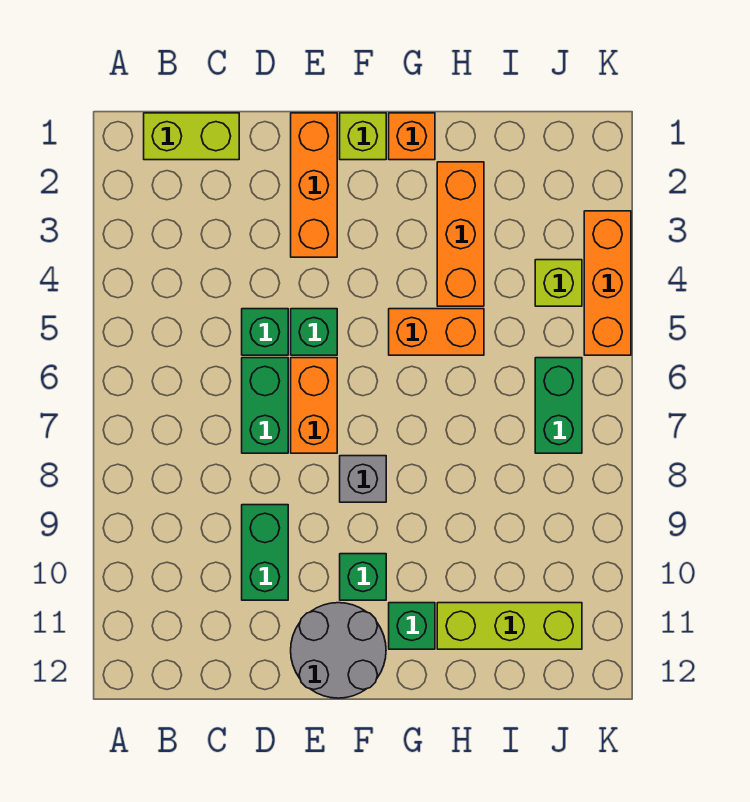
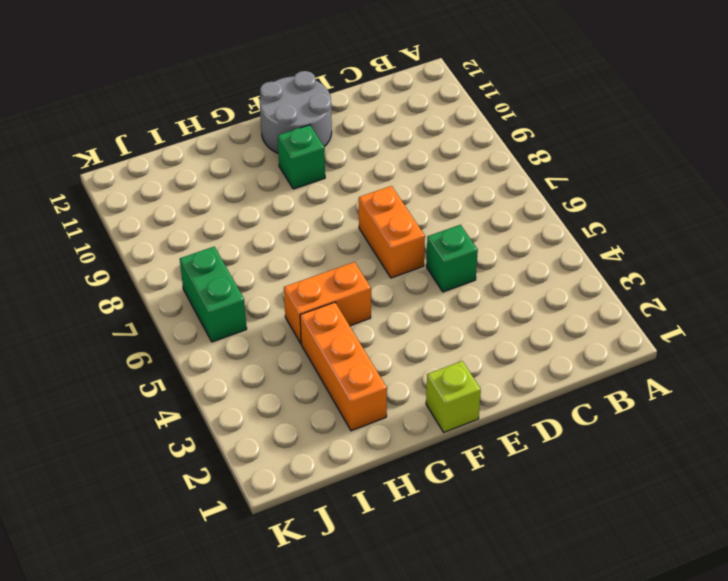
none -> lime brick B1:C1 level 1
none -> green brick D6:D7 level 1
none -> green brick D9:D10 level 1

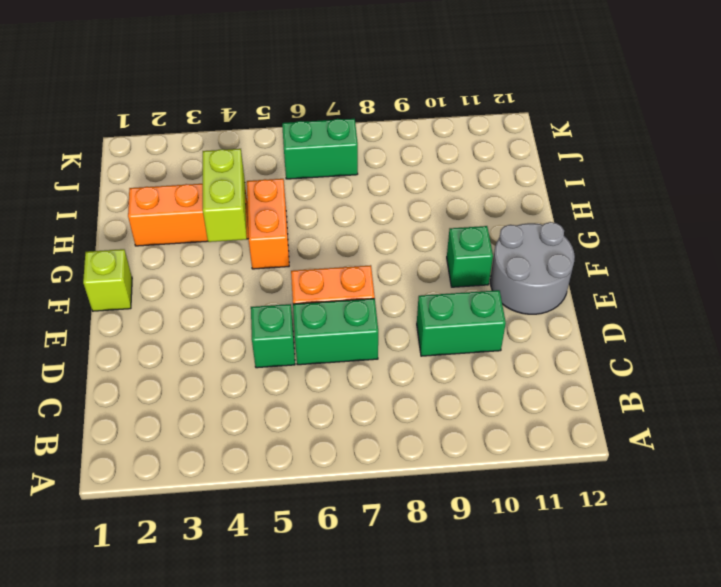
lime brick G4:H4 level 2 -> lime brick B1:C1 level 1
none -> orange brick E1:E3 level 1
none -> green brick E5 level 1
none -> grey brick F8 level 1

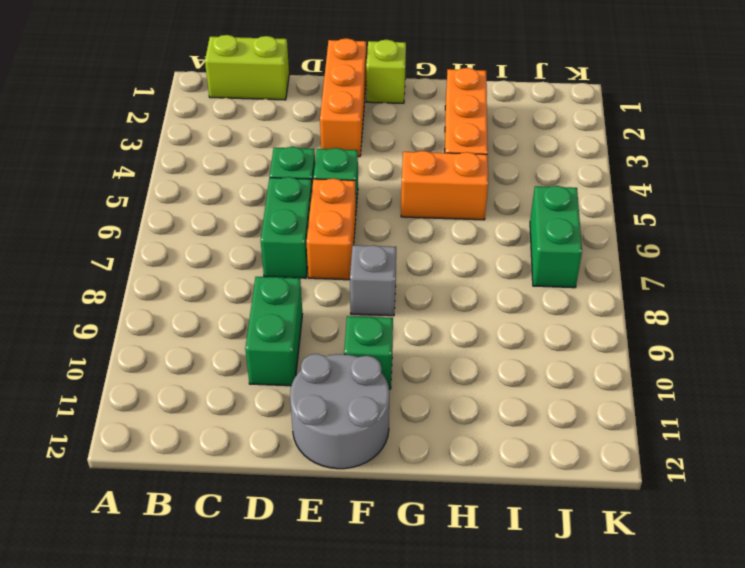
none -> orange brick G1 level 1
none -> green brick G11 level 1
none -> lime brick H11:J11 level 1

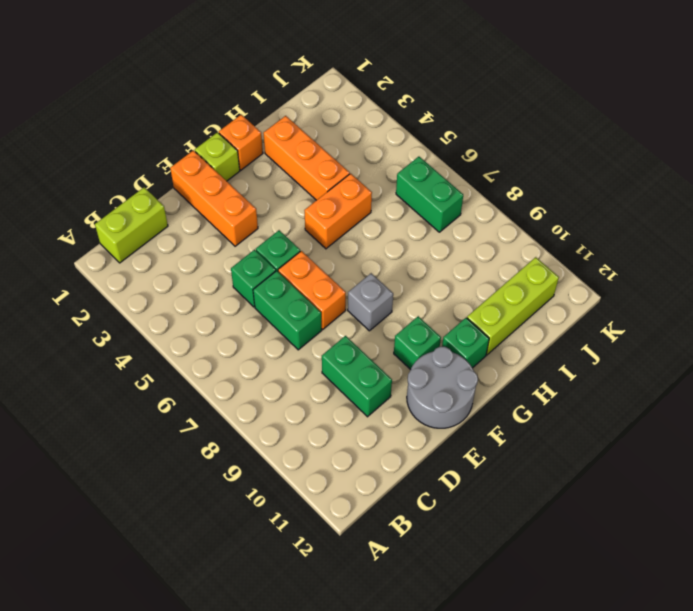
none -> lime brick J4 level 1
none -> orange brick K3:K5 level 1

